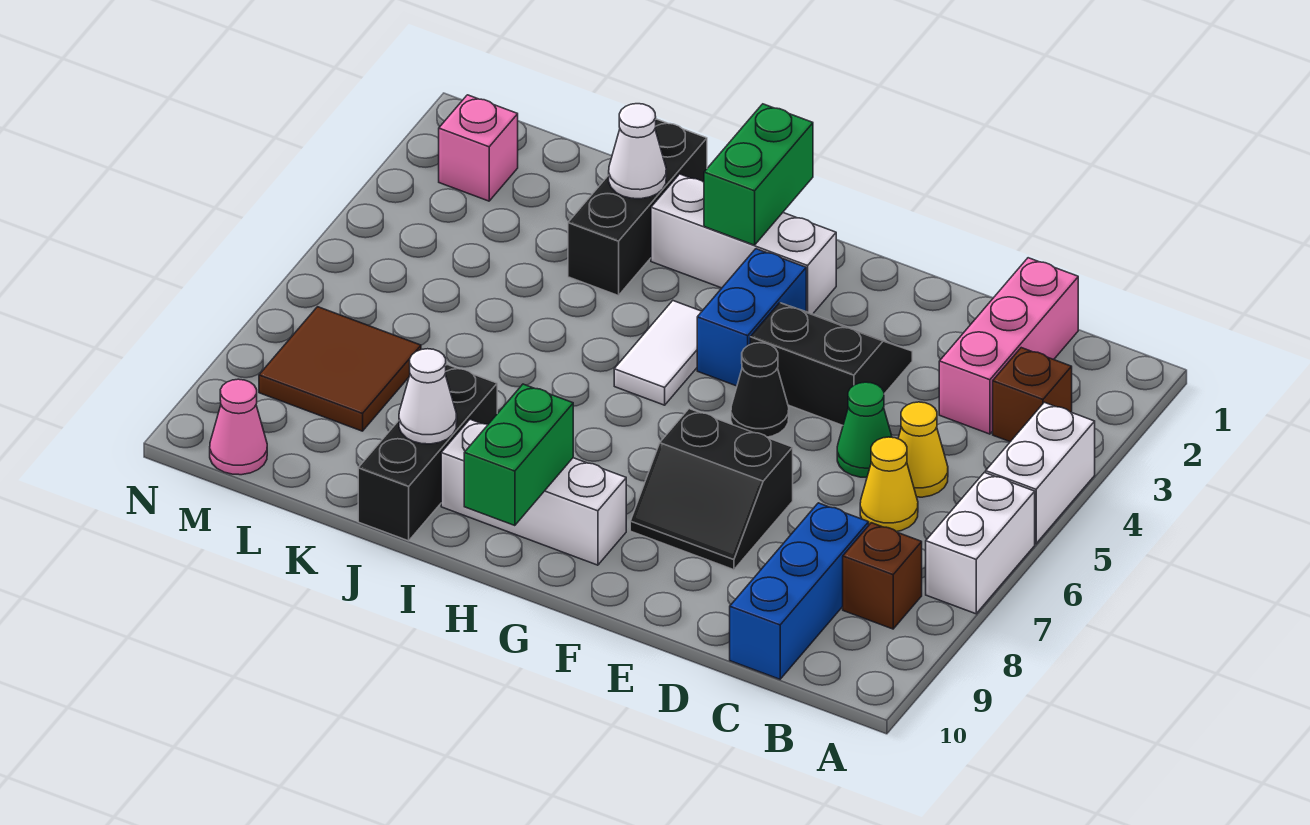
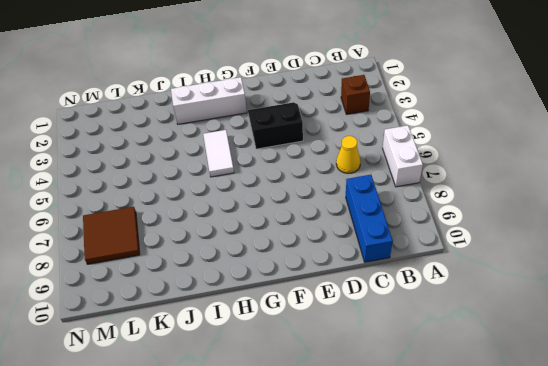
none -> white brick A4:A5 level 1
none -> brown brick B8 level 1
none -> pink brick C1:C3 level 1

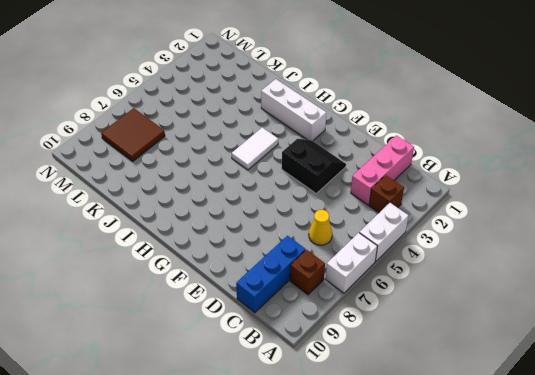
none -> yellow cone C5 level 1
none -> green cone D5 level 1
none -> black slope E7:F8 level 1 top 7

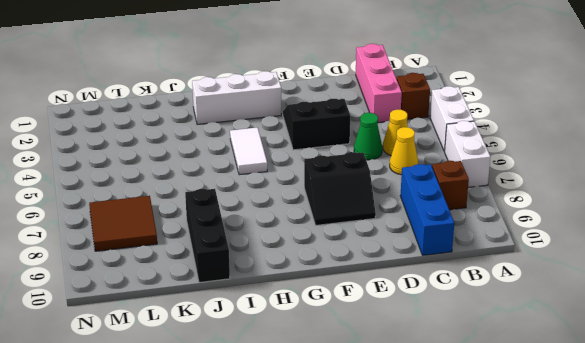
none -> black cone F5 level 1
none -> blue brick G3:G4 level 1
none -> white brick G9:I9 level 1

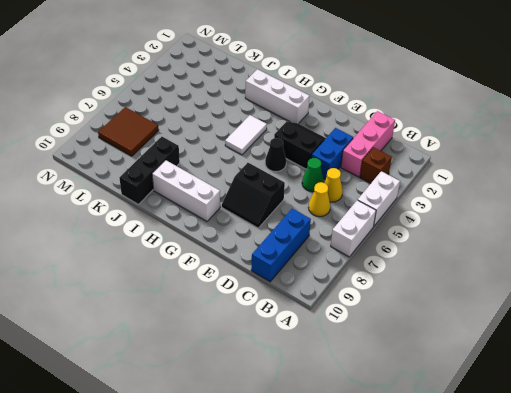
blue brick D3:D4 level 1 -> blue brick G3:G4 level 1
none -> brown brick B8 level 1
none -> black brick J1:J3 level 1
none -> pink brick M2 level 1

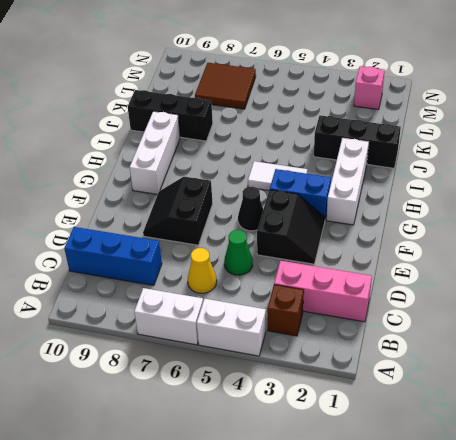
none -> brown brick B8 level 1
none -> yellow cone C5 level 1
none -> pink cone M10 level 1

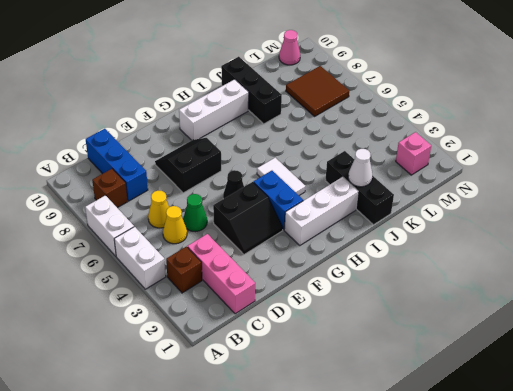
none -> green brick H1:H2 level 2
none -> green brick H9:H10 level 2
none -> white cone J9 level 2

